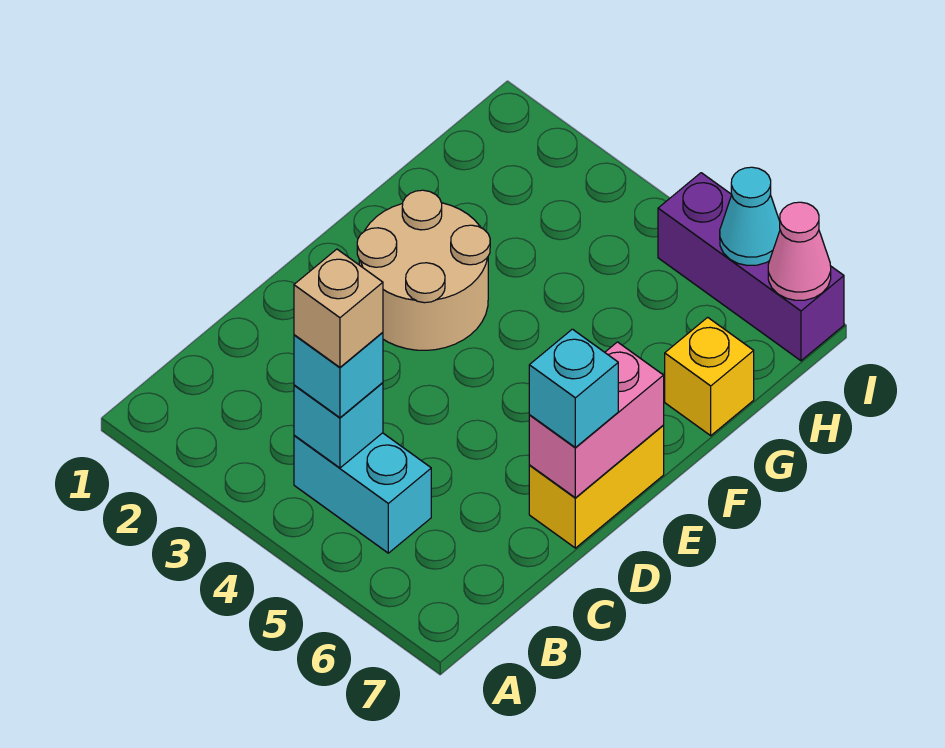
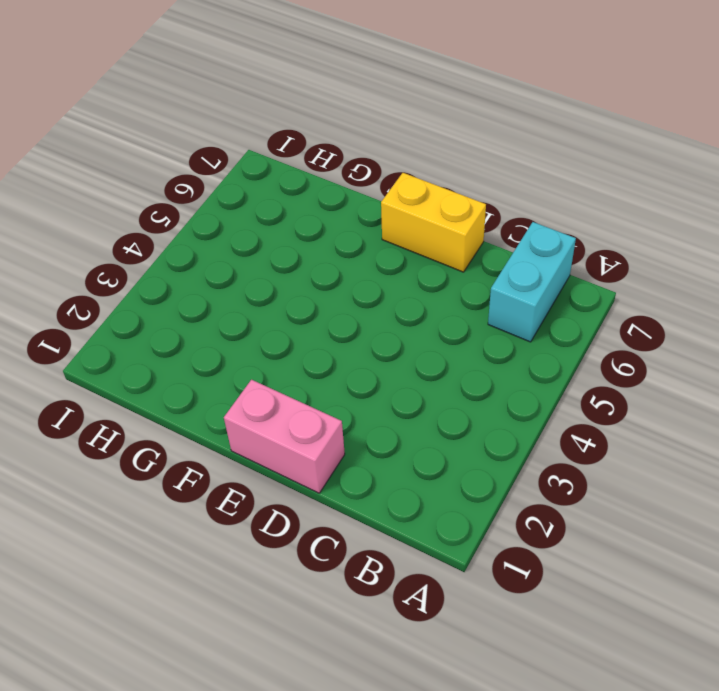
cyan brick B6:B7 level 1 -> cyan brick B4:B5 level 1
pink brick D1:E1 level 1 -> pink brick D7:E7 level 2
none -> tan round brick E2:F3 level 1
none -> yellow brick G7 level 1
none -> purple brick I5:I7 level 1

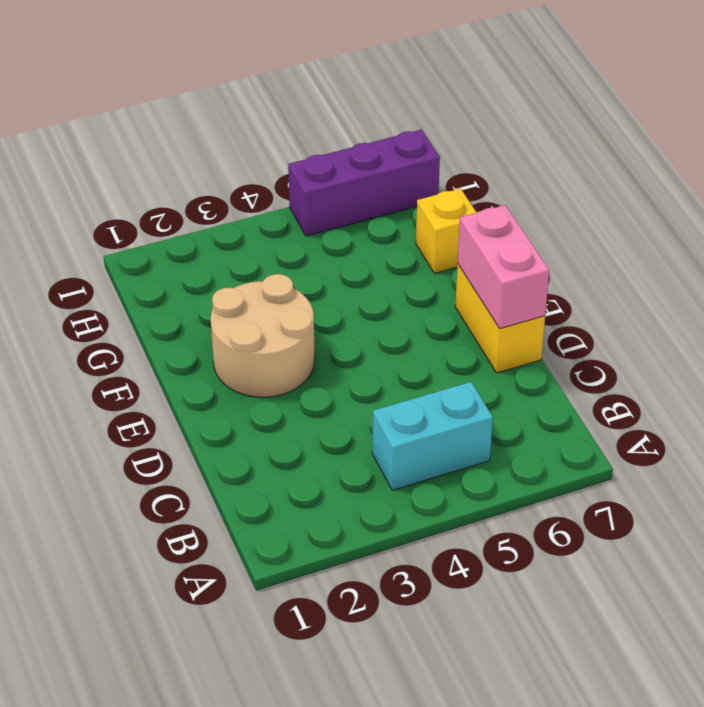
none -> cyan brick B4 level 2
none -> cyan cone I6 level 2
none -> pink cone I7 level 2

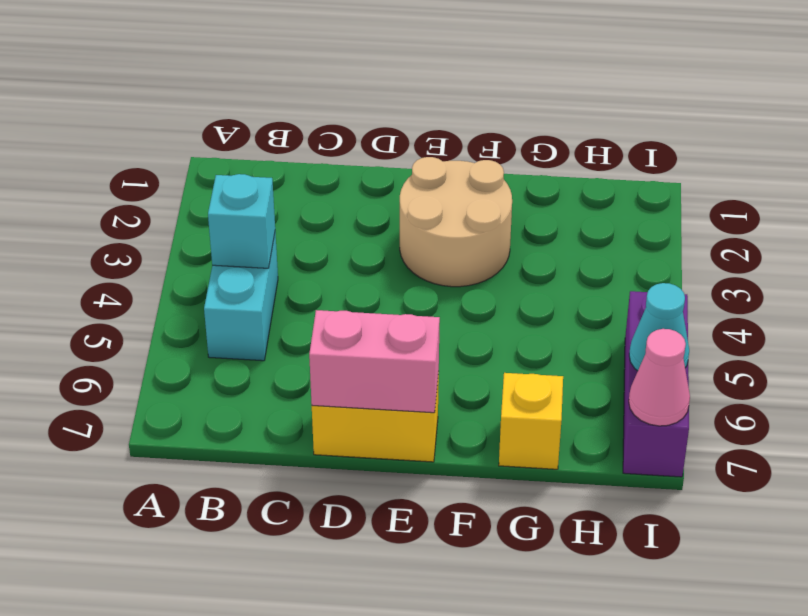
none -> cyan brick B4 level 3
none -> cyan brick D7 level 3
none -> tan brick B4 level 4

